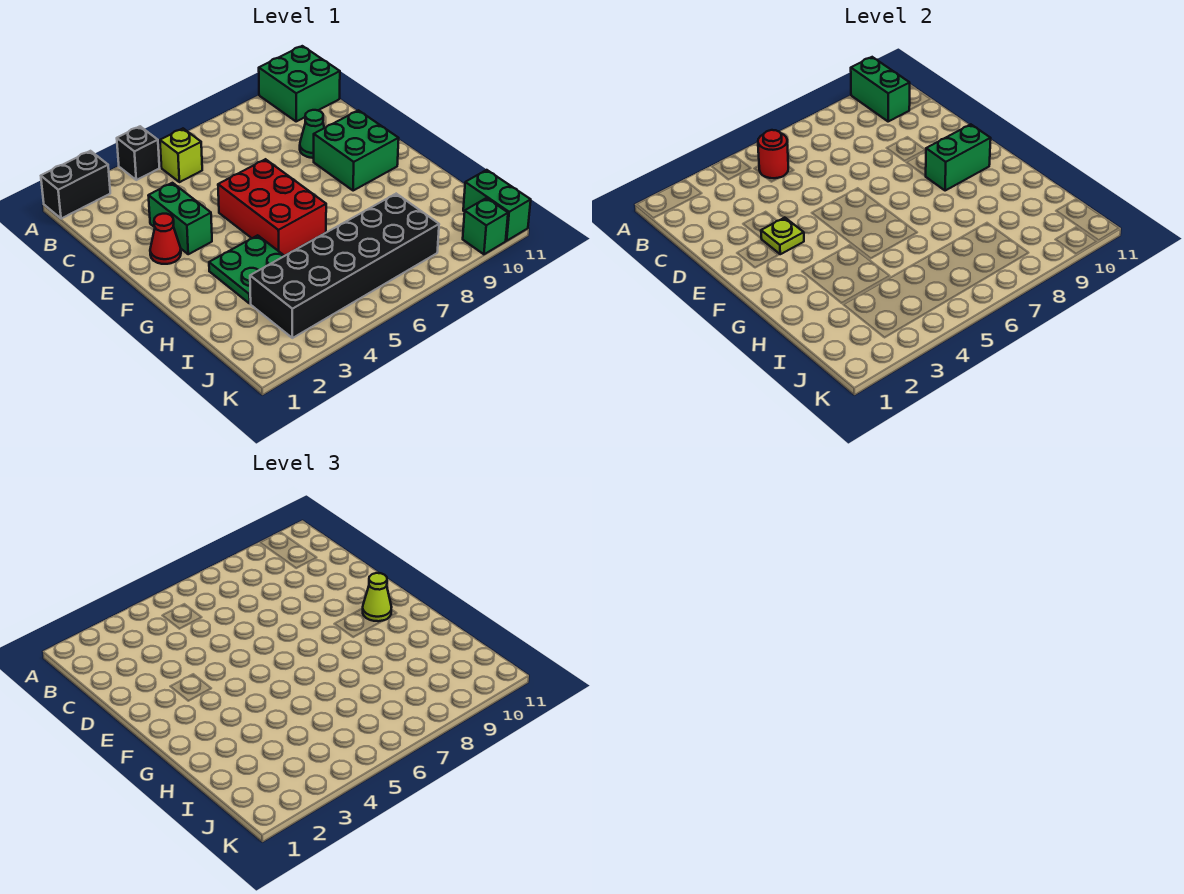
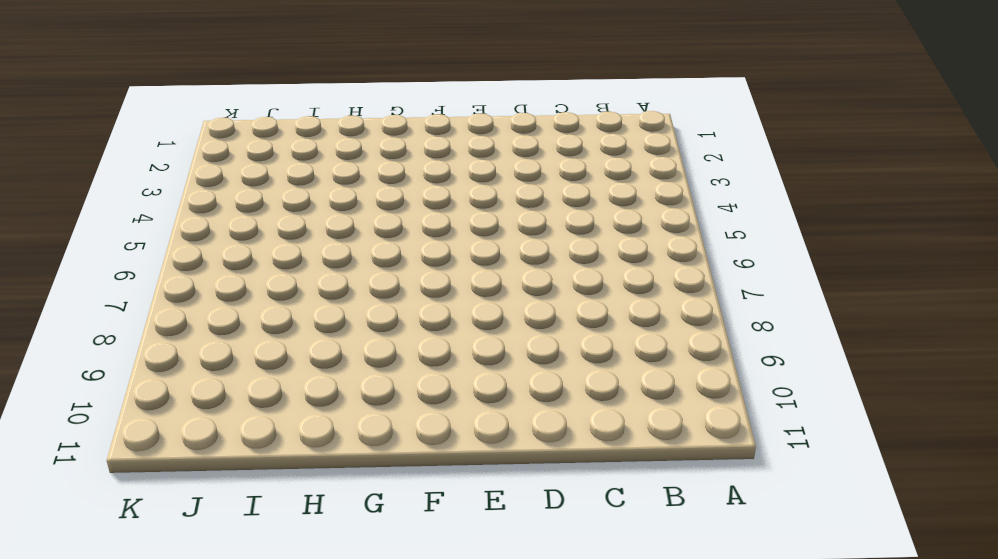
none -> black brick A1:A2 level 1
none -> black brick A4 level 1
none -> green brick A10:B11 level 1

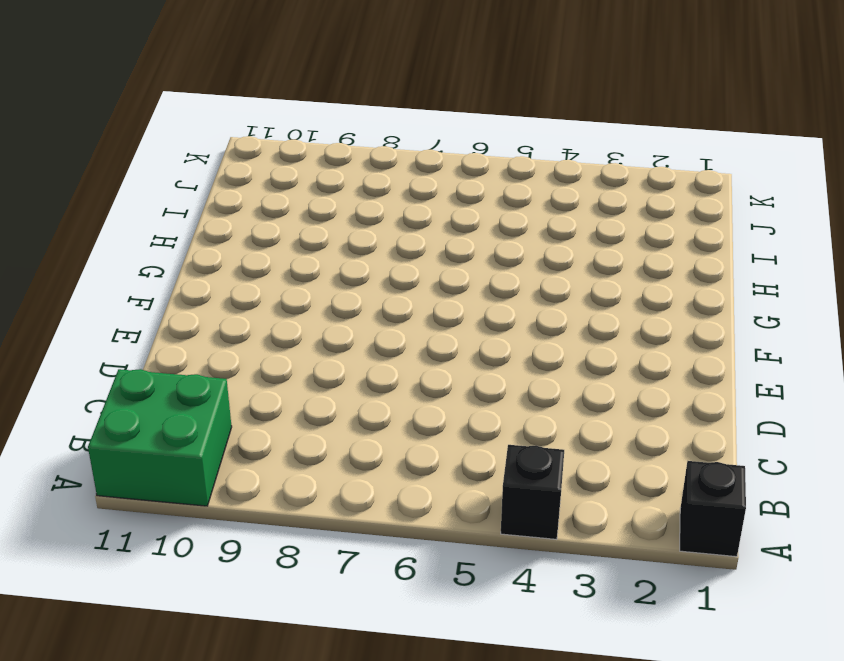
black brick A1 level 1 -> black brick A1:A2 level 1
none -> lime brick B5 level 1
none -> green brick D3:E3 level 1
none -> green cone D9 level 1

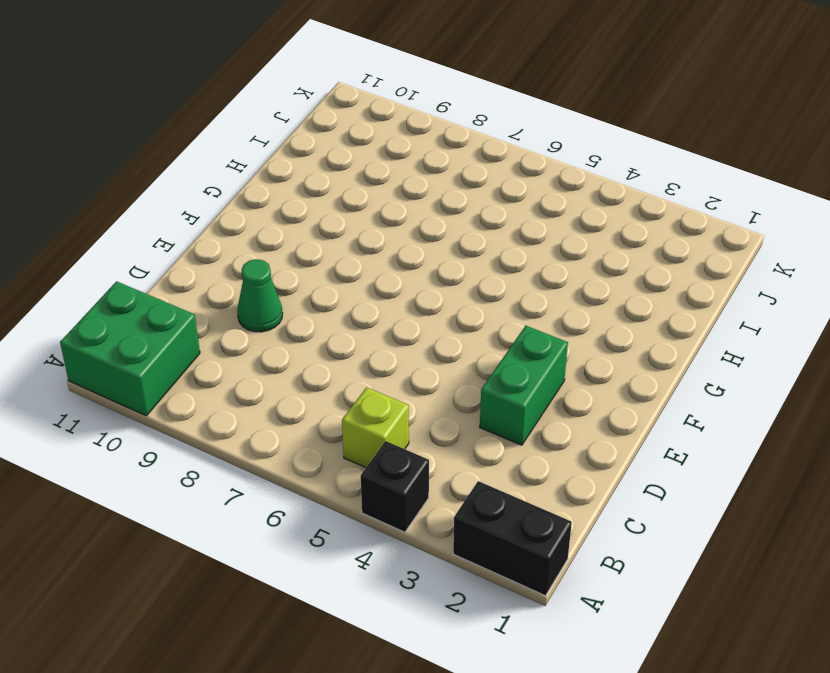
none -> red cone E2 level 1
none -> red brick E5:G6 level 1
none -> green brick E9:F10 level 1

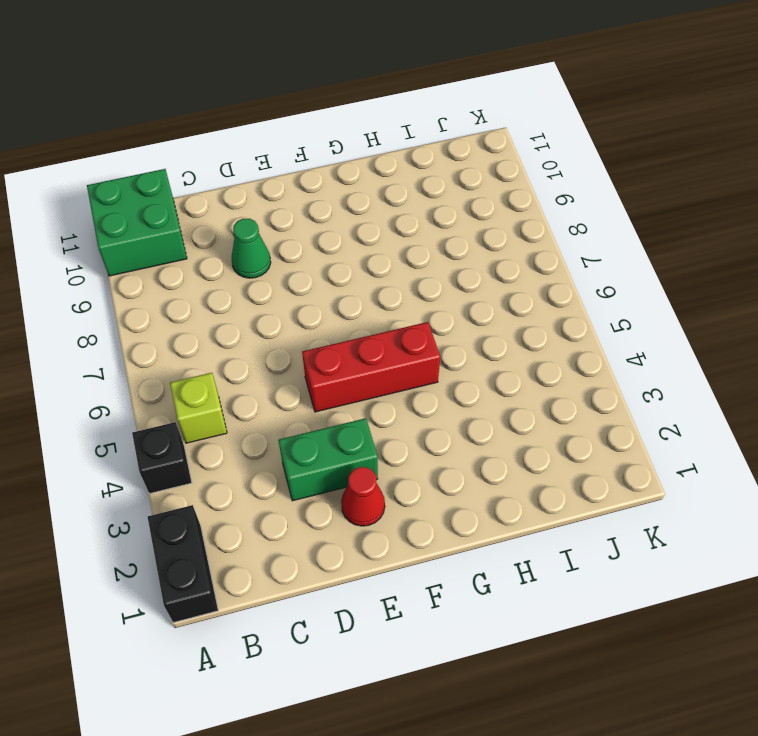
red brick E5:G5 level 1 -> red brick E5:G6 level 1
none -> green brick E9:F10 level 1
none -> green plate G3:H4 level 1
none -> black brick I3:J8 level 1

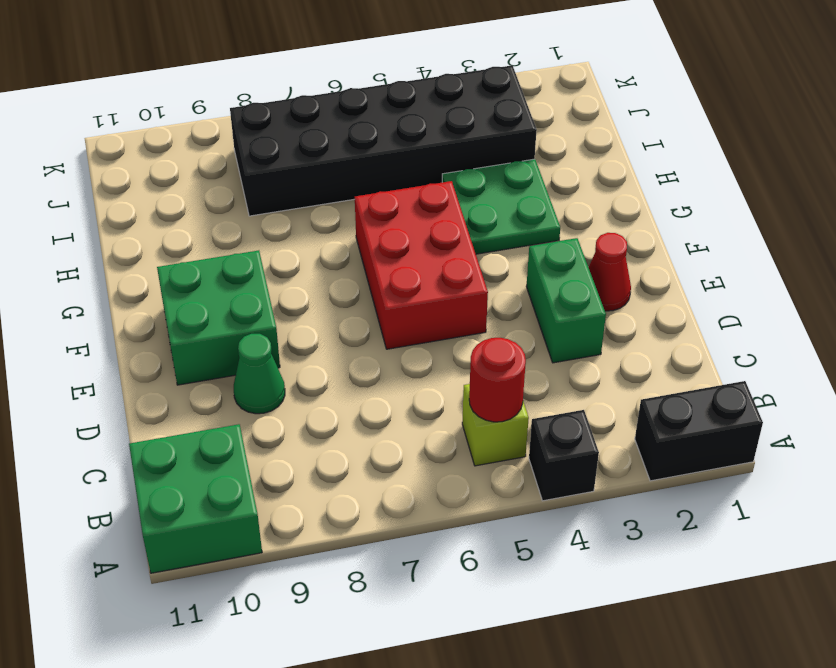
none -> green brick J11:K11 level 1
none -> green brick K10 level 1
none -> green brick A10:B10 level 2

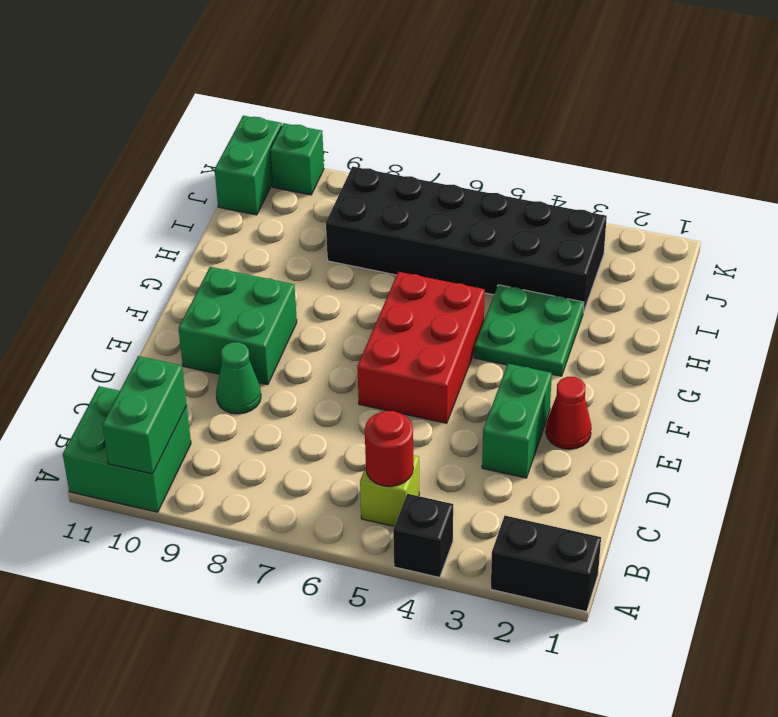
none -> lime plate E3 level 2
none -> green brick F9:F10 level 2
none -> lime cone F10 level 3

